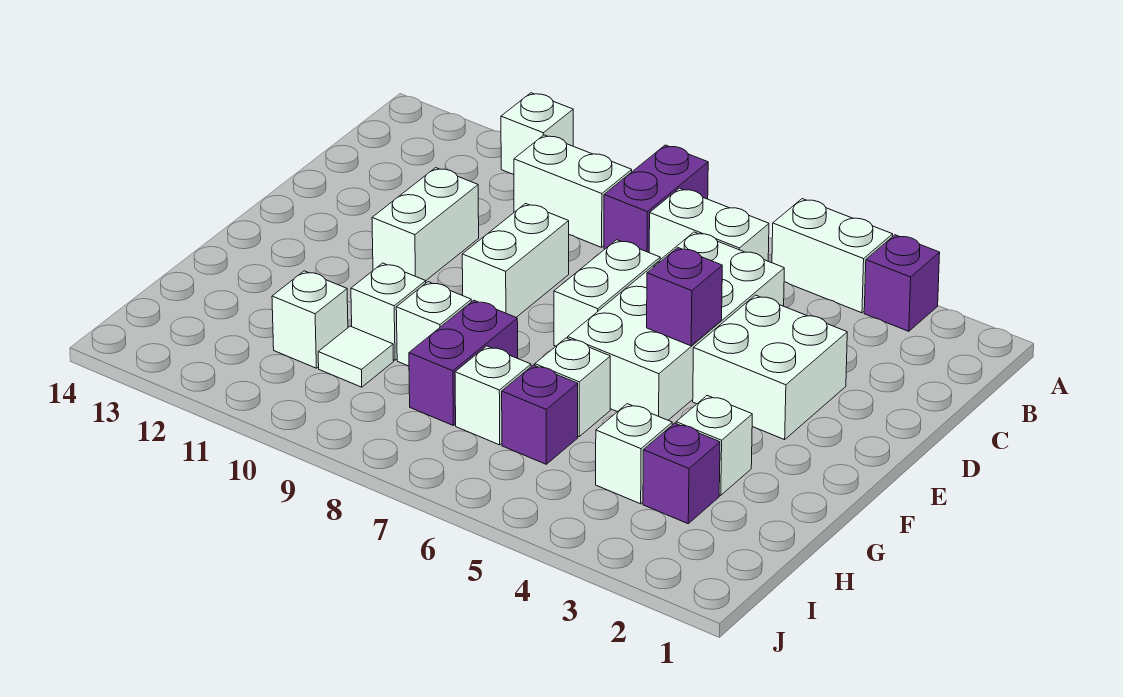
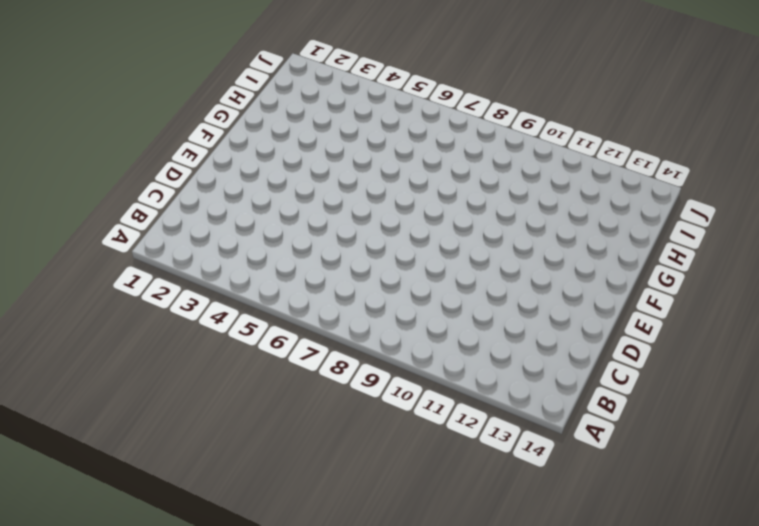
none -> purple brick A3 level 1
none -> white brick A4:A5 level 1
none -> purple brick A8:B8 level 1

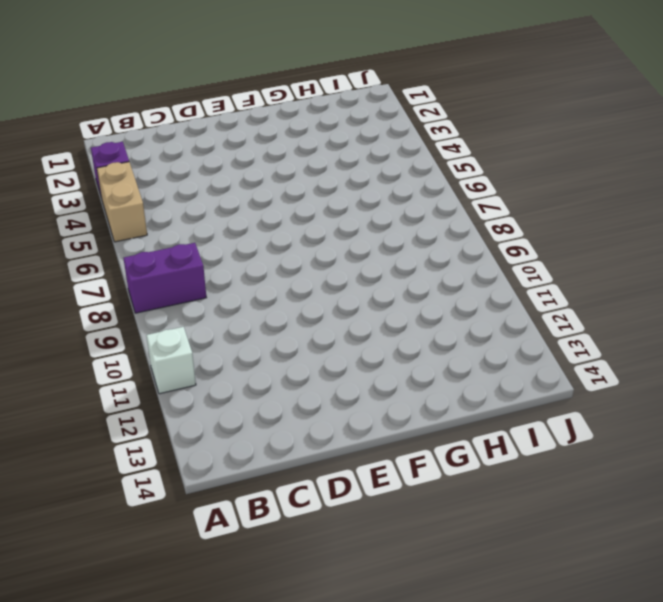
tan brick A4:A5 level 1 -> white brick A4:A5 level 1
none -> white brick B6:B7 level 1
none -> white brick B9:B10 level 1
none -> white brick C5:F6 level 1

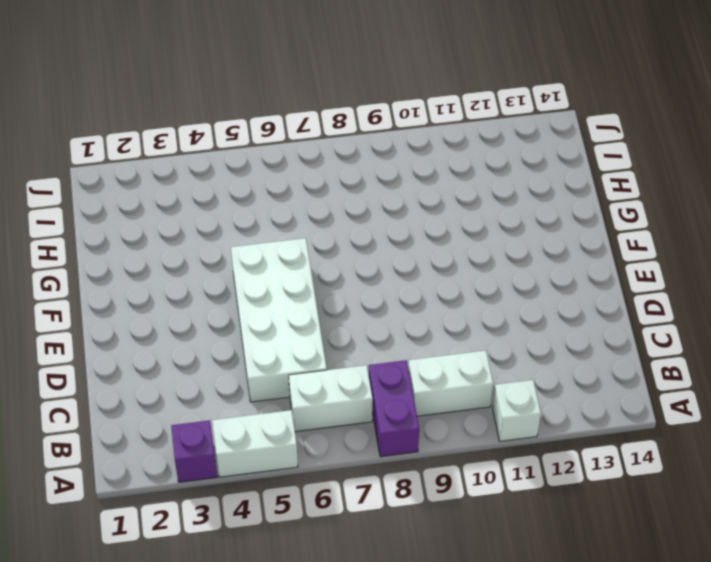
none -> white brick D3:E4 level 1
none -> white brick D7:E7 level 1
none -> white brick D9:E9 level 1

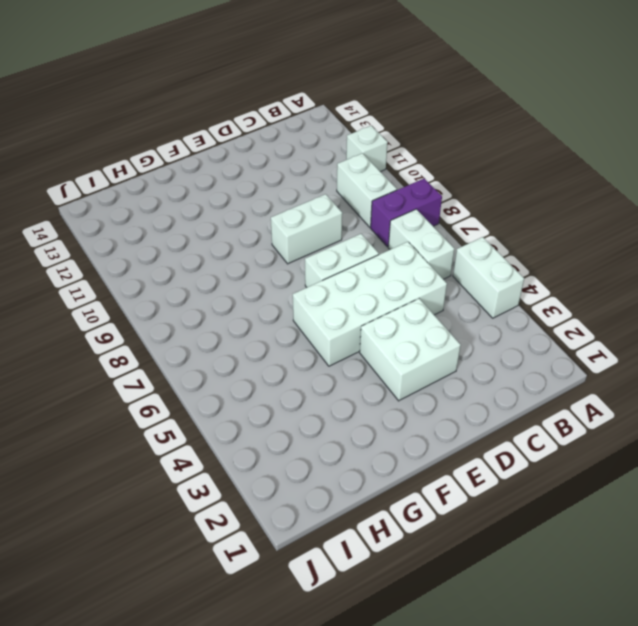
none -> purple brick A3 level 1
none -> white brick D11:E11 level 1
none -> white brick G3 level 1

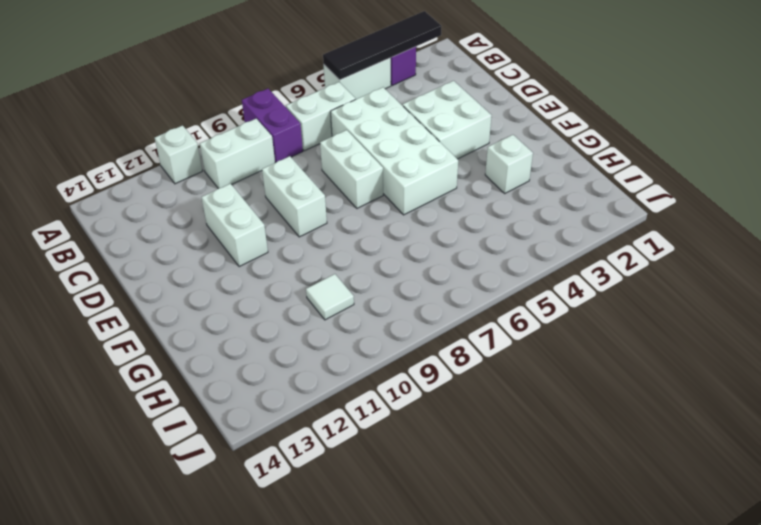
black tile A2:A5 level 2 -> none
none -> white brick G6 level 1
none -> purple brick G8:H8 level 1
none -> white brick G9 level 1

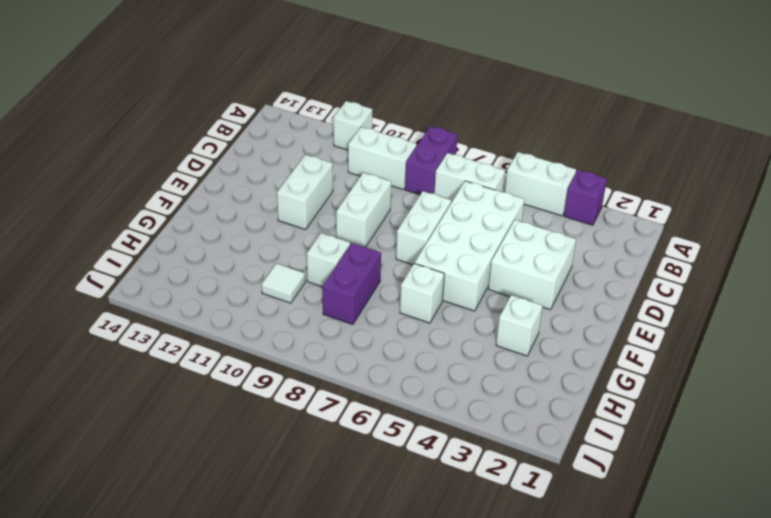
none -> white brick G10 level 1
none -> purple brick H3 level 1
none -> white brick H4 level 1

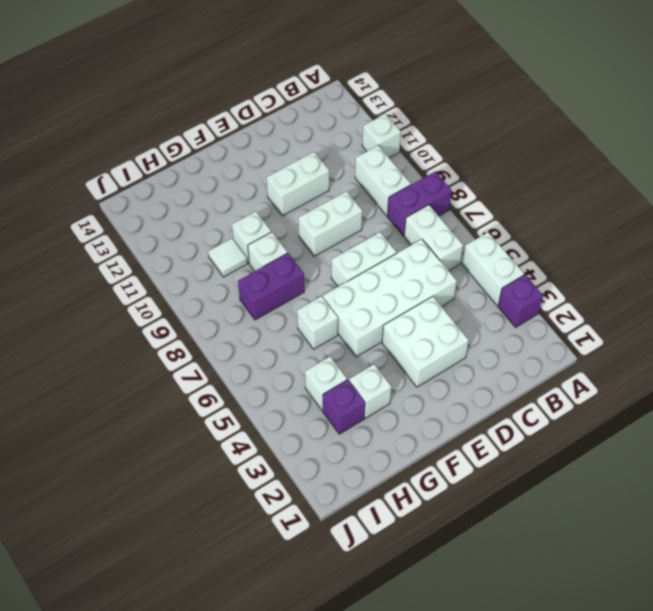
none -> purple brick H6 level 1
none -> white brick H7 level 1
none -> white brick H11 level 1

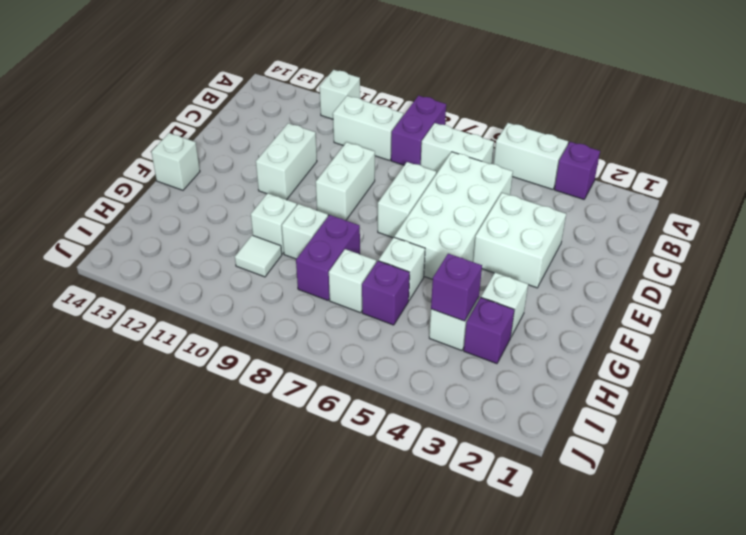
white brick F14 level 1 -> white brick H11 level 1
purple brick H4 level 2 -> purple brick E5 level 2

